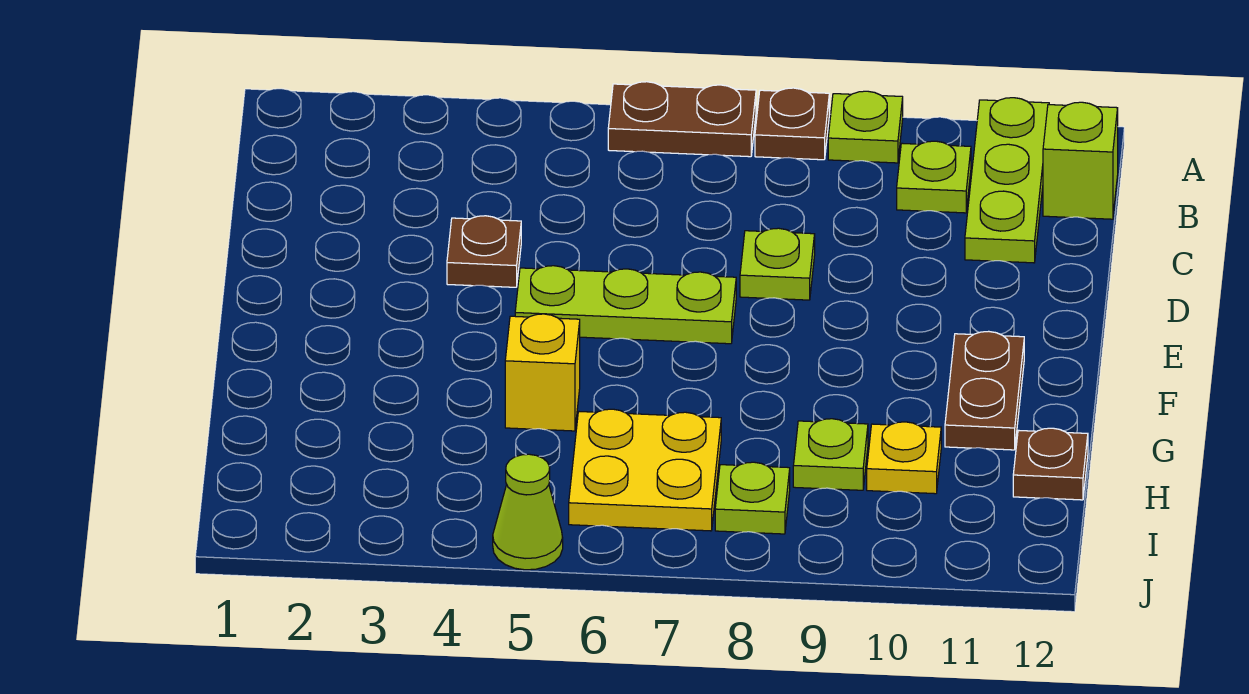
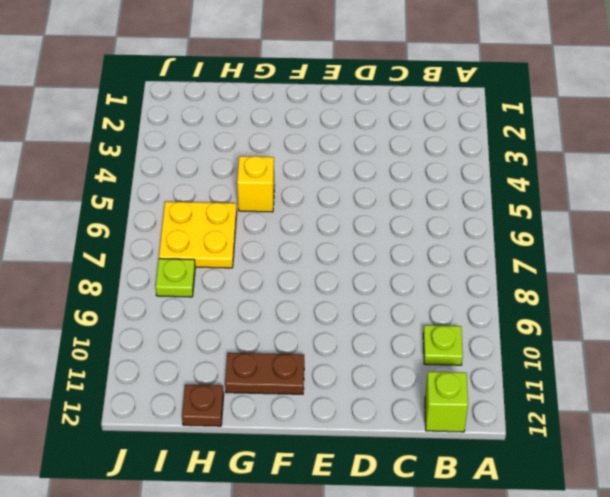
none -> brown plate A6:A7 level 1
none -> brown plate A8 level 1
none -> lime plate A9 level 1

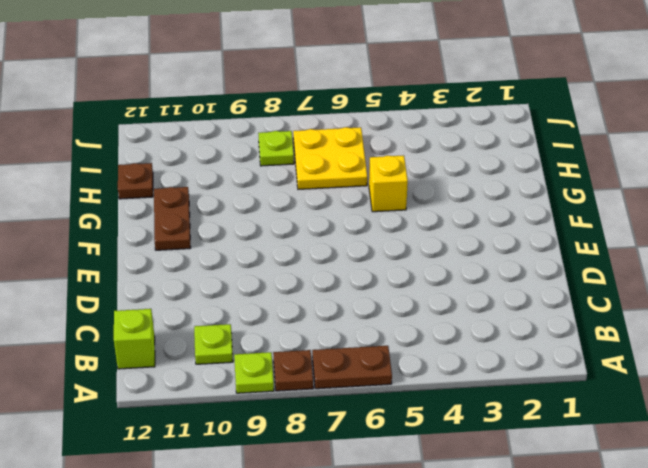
none -> lime plate A11:C11 level 1
none -> brown plate D4 level 1
none -> lime plate D8 level 1

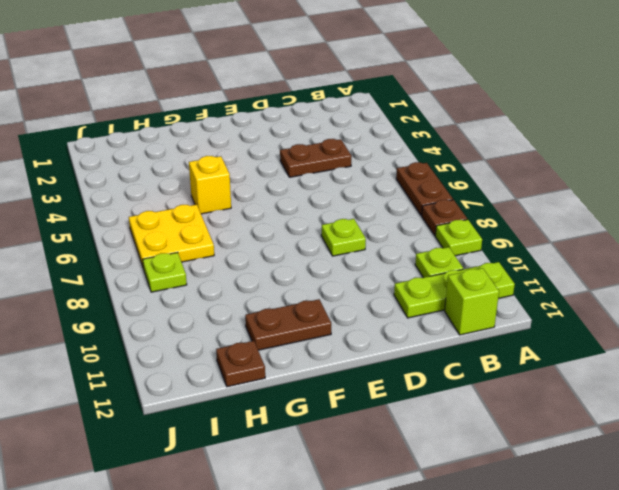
brown plate C4:D4 level 1 -> brown plate D4 level 1
none -> lime plate E5:E7 level 1
none -> lime plate H9 level 1
none -> yellow plate H10 level 1

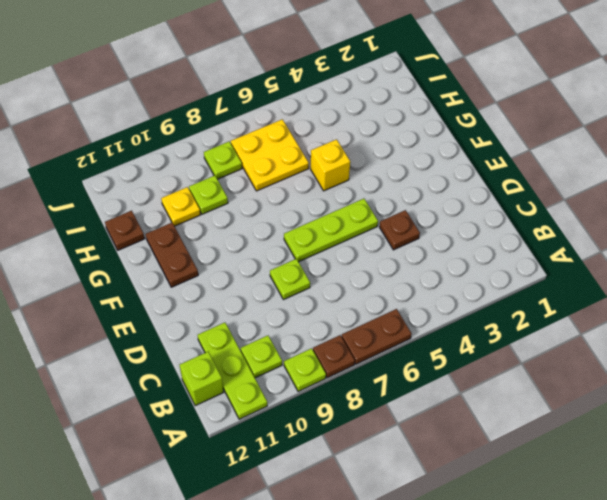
none -> lime cone J5 level 1

